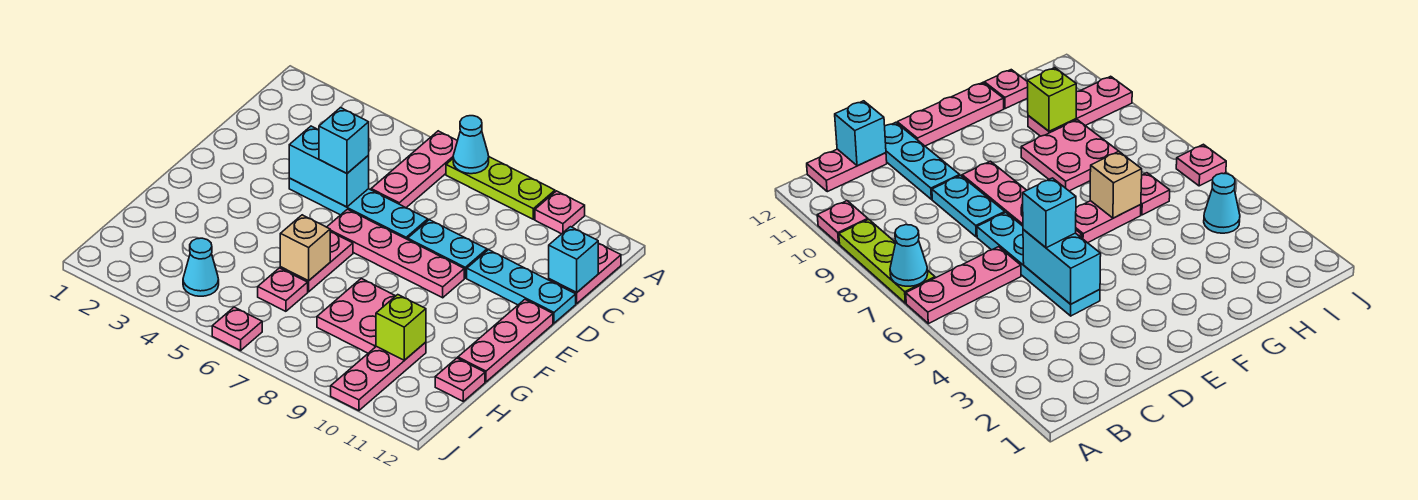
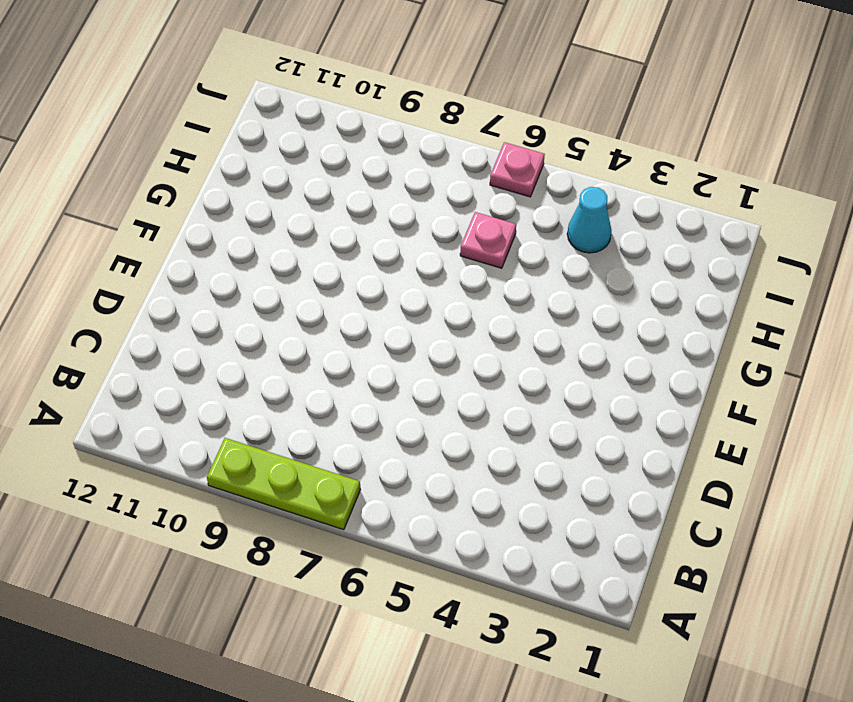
none -> pink plate A6:C6 level 1
none -> pink plate A10 level 1
none -> pink plate B12:C12 level 1

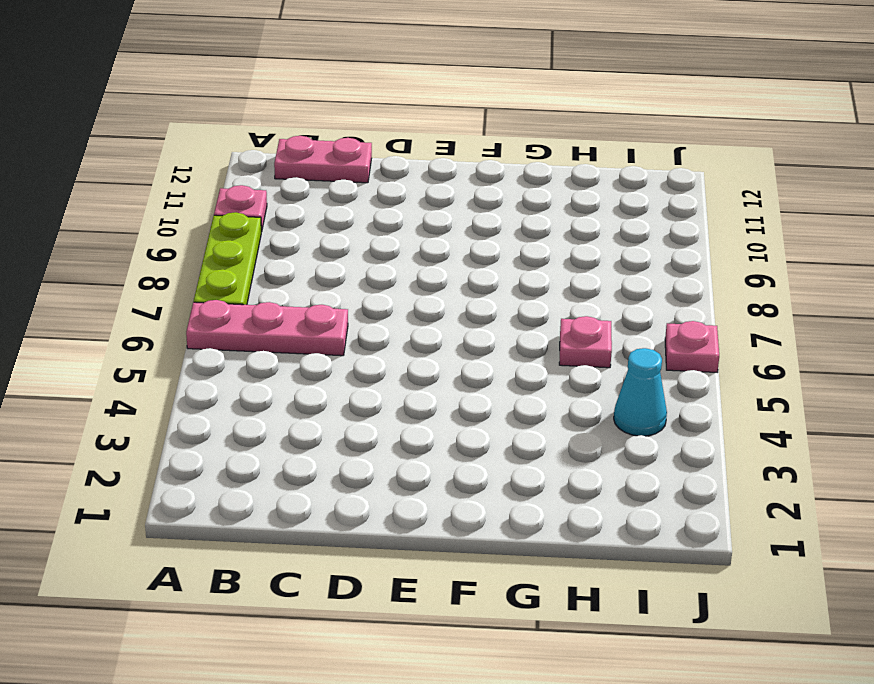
none -> cyan plate D4:D7 level 1
none -> cyan plate D8:D9 level 1
none -> cyan plate D10:D12 level 1

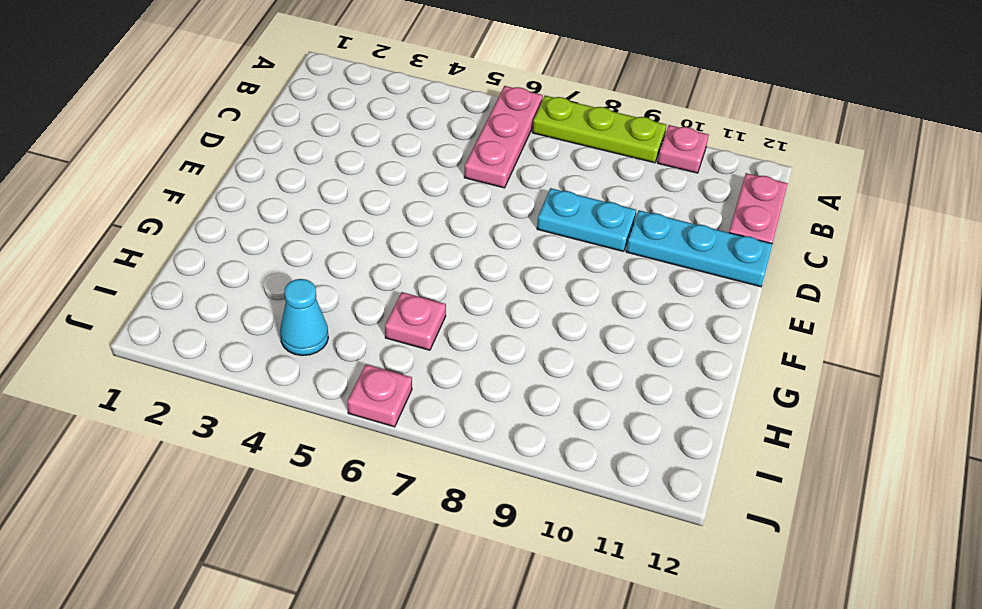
none -> cyan plate D4:D7 level 1
none -> pink plate E6:E9 level 1
none -> pink plate E12:G12 level 1

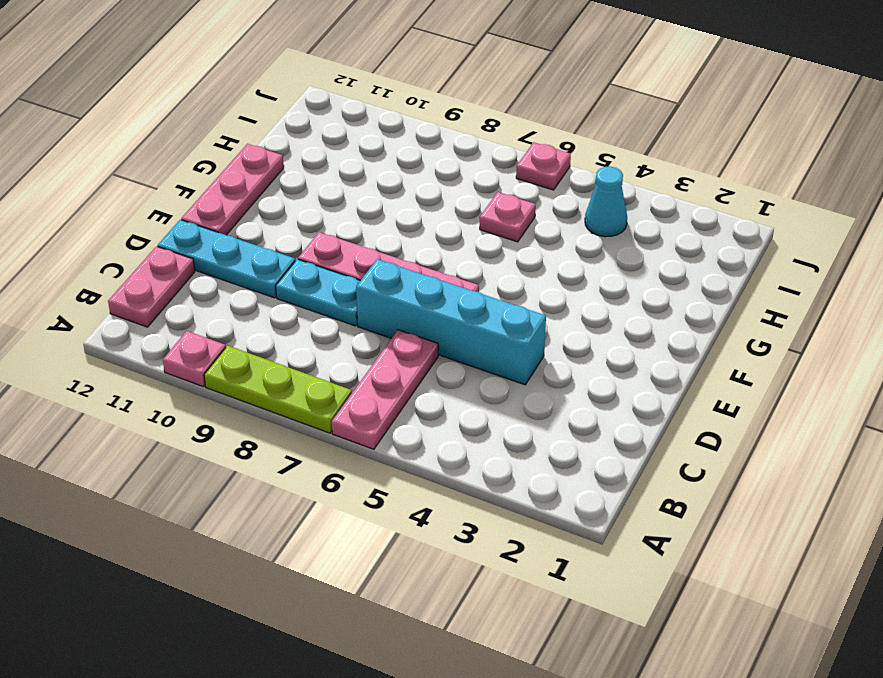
cyan brick D4:D7 level 1 -> cyan plate D4:D7 level 1
none -> pink plate F6:G6 level 1
none -> pink plate G8:H9 level 1
none -> pink plate H10:J10 level 1

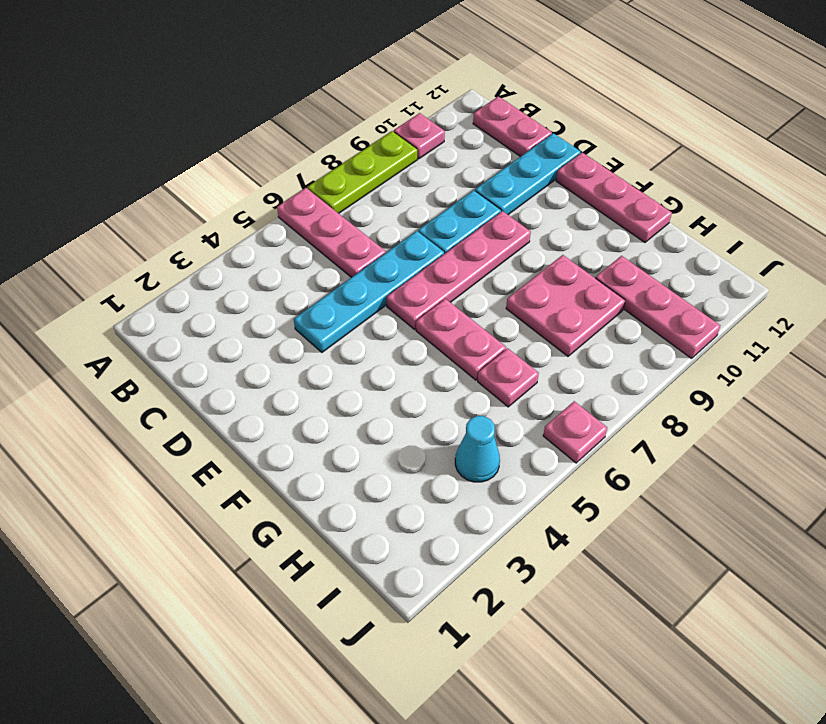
none -> pink plate H12 level 1
none -> cyan cone A7 level 2
none -> cyan brick C12 level 2

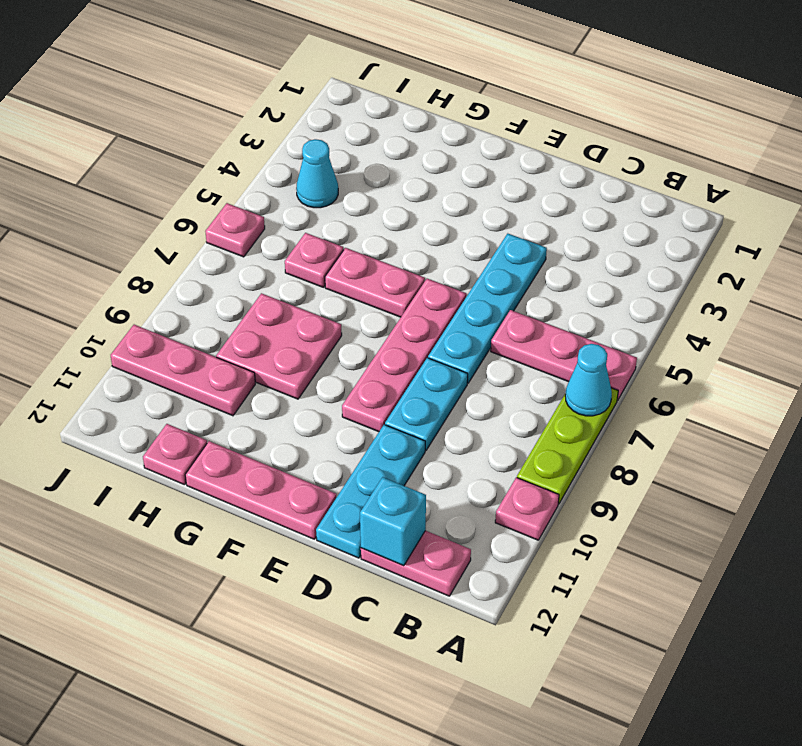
none -> cyan brick D4:D5 level 2
none -> tan brick G6 level 2
none -> lime brick H10 level 2

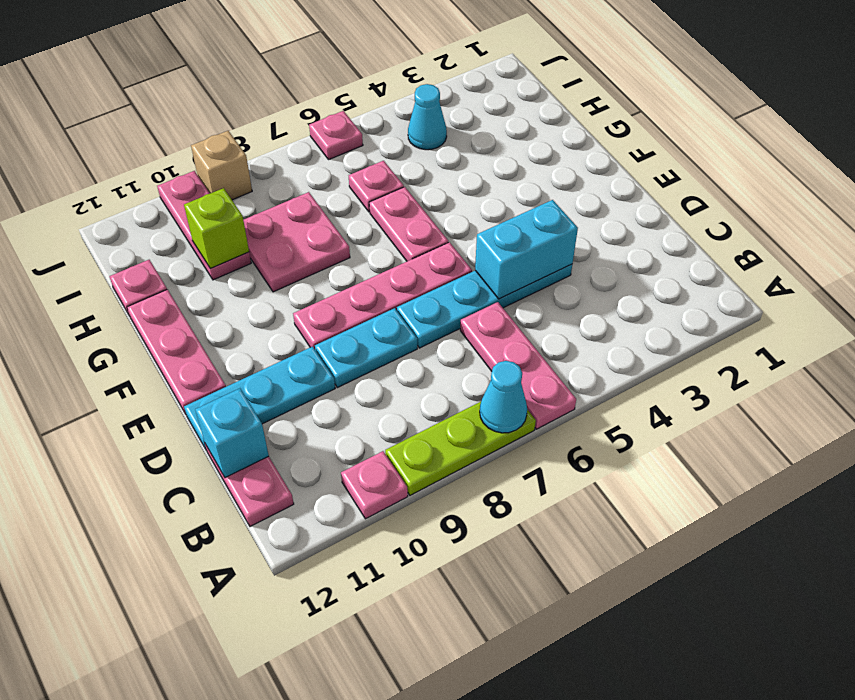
tan brick J9 level 1 -> tan brick G6 level 2
none -> cyan brick D5 level 3

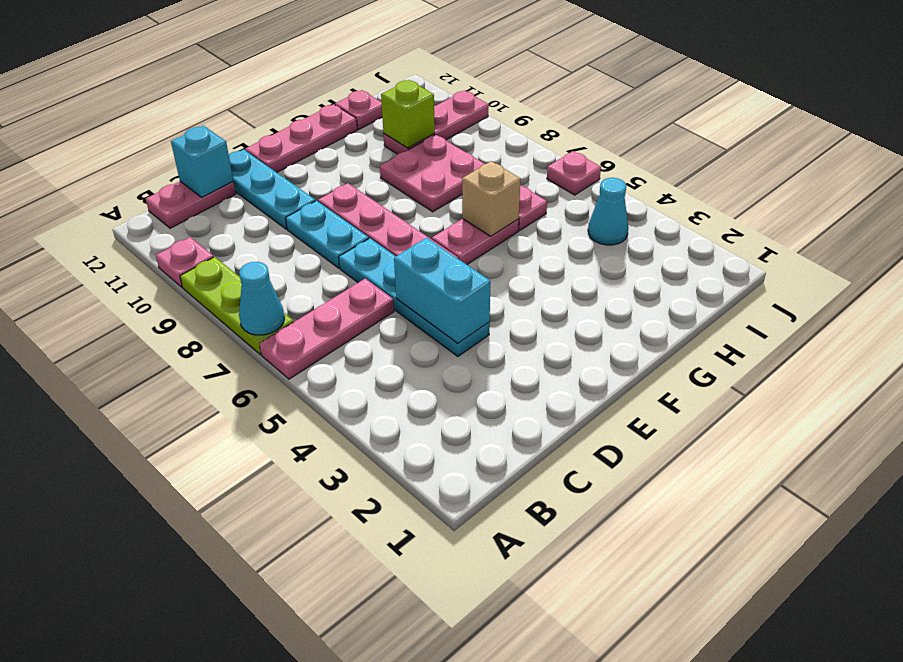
none -> cyan brick D5 level 3

